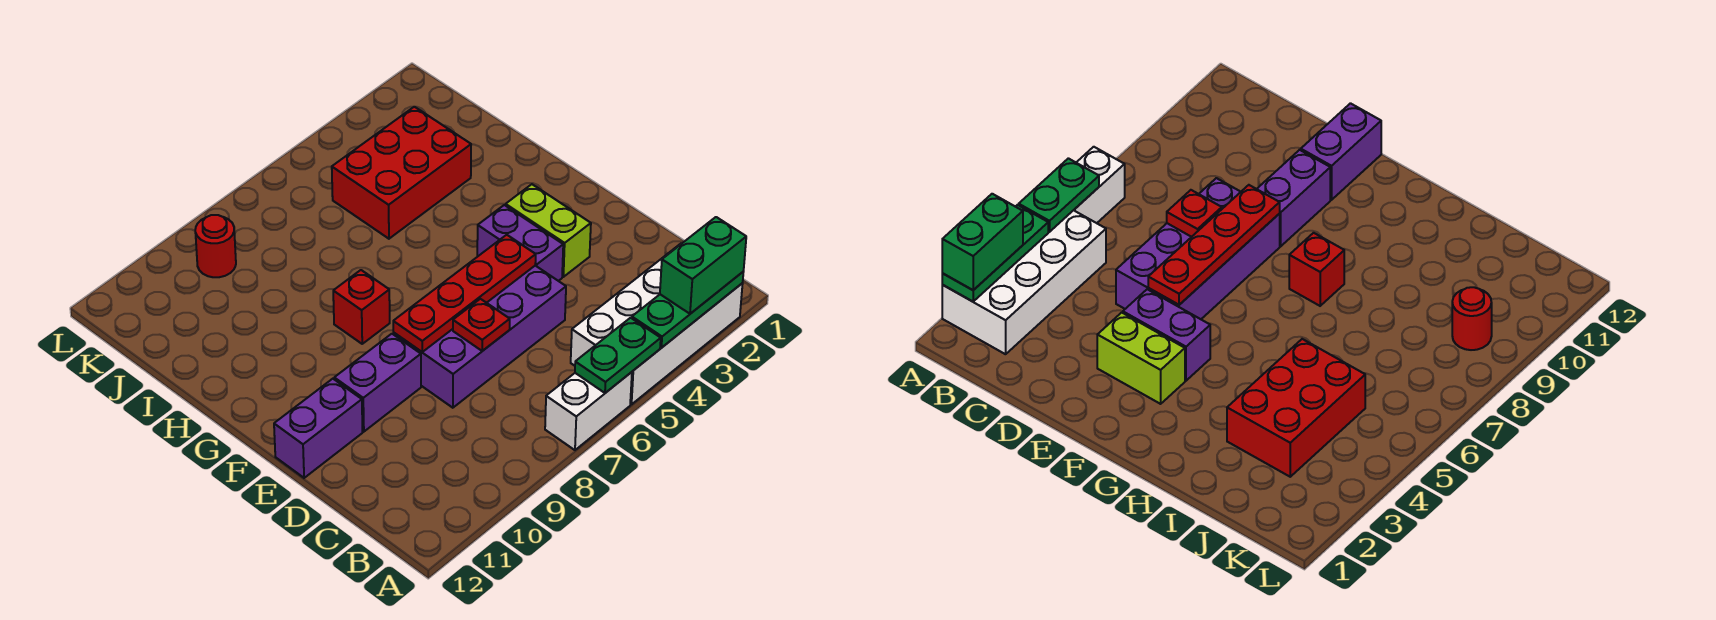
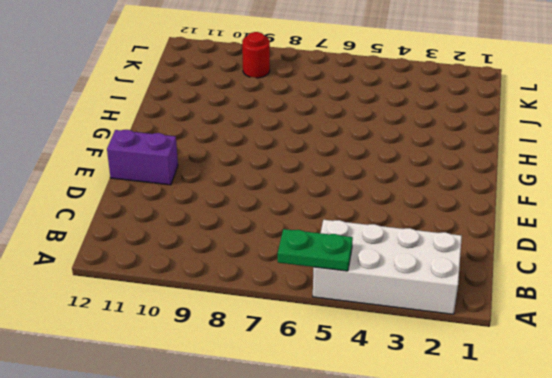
none -> white brick A6:A7 level 1
none -> purple brick D5:E8 level 1
none -> lime brick E3:F3 level 1

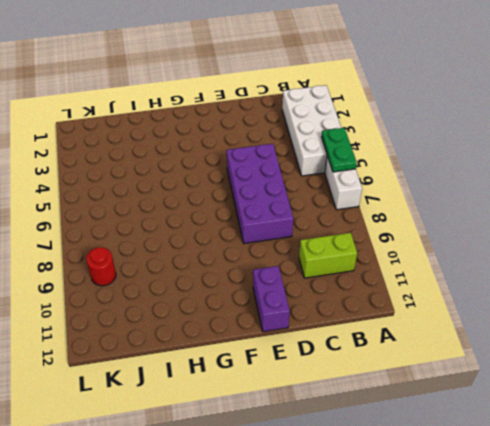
lime brick B10:C10 level 1 -> lime brick E3:F3 level 1
none -> purple brick E4:F4 level 1
none -> purple brick E9:E10 level 1
none -> red brick G8 level 1

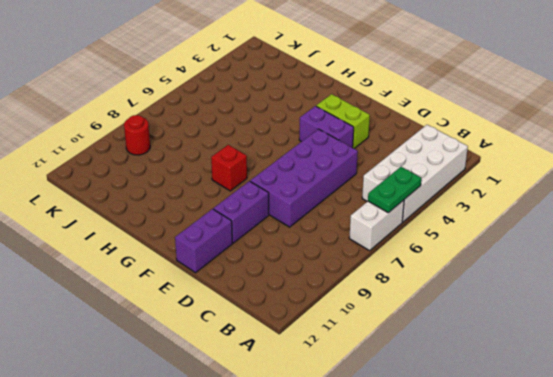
none -> red brick I3:J5 level 1
none -> green plate A2:A4 level 2
none -> red plate D7 level 2

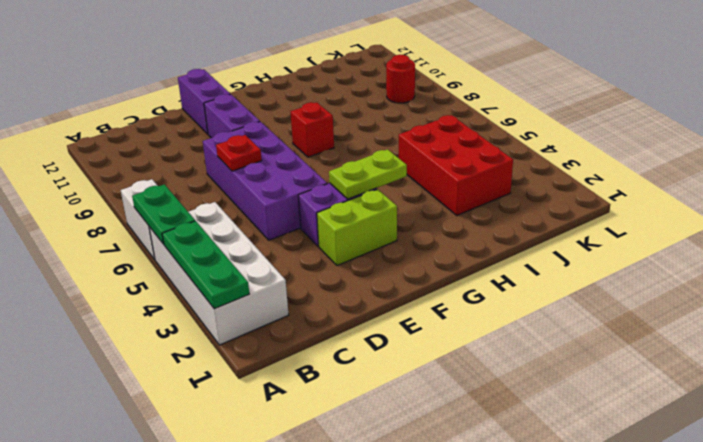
lime plate F4:G4 level 2 -> none
none -> red plate E5:E8 level 2
none -> green brick A2:A3 level 3

